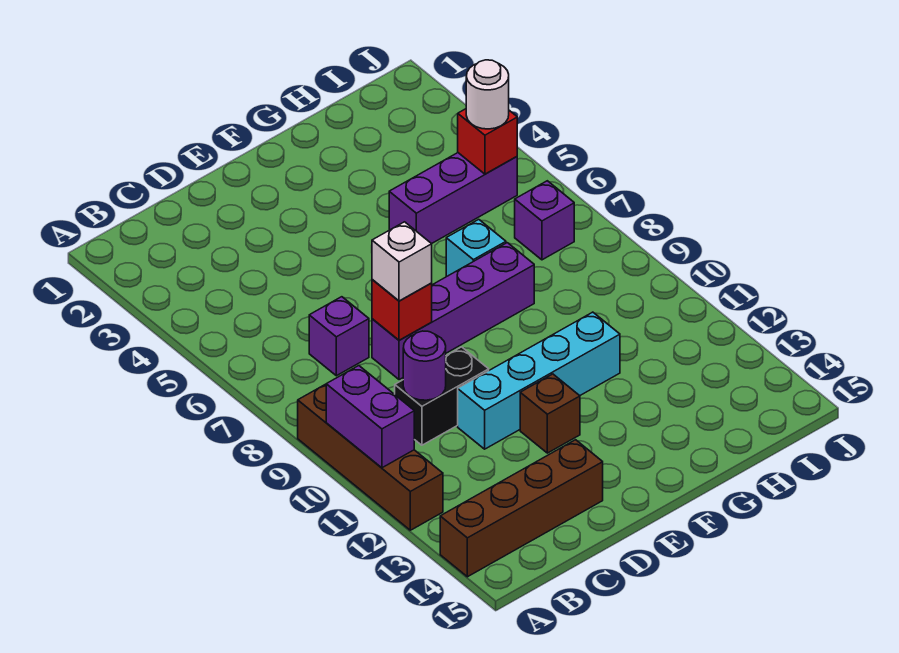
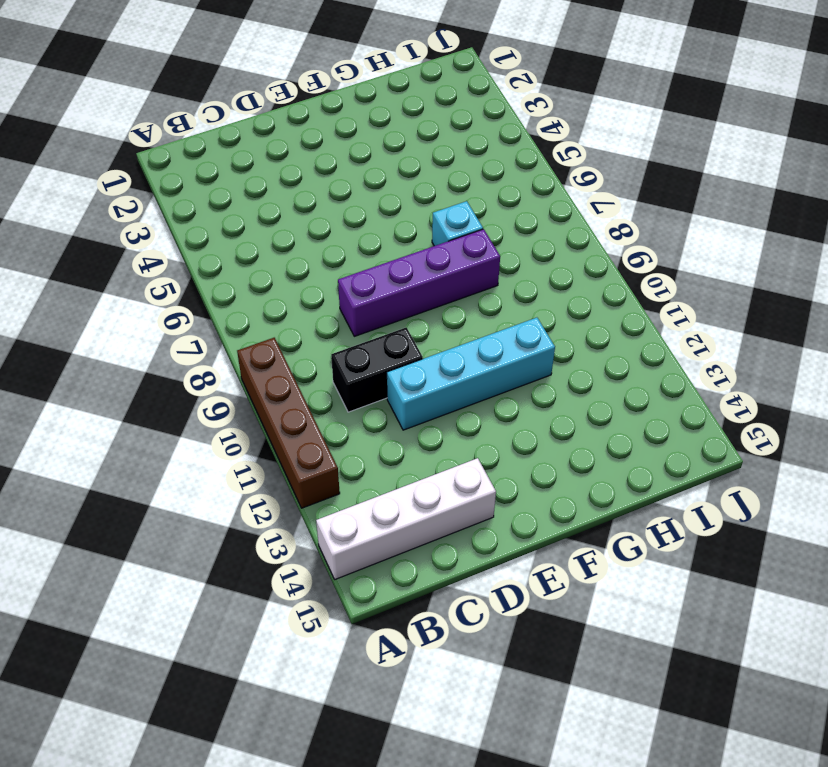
white brick A14:D14 level 1 -> brown brick A14:D14 level 1
none -> purple brick C7 level 1
none -> brown brick E12 level 1
none -> purple brick G5:I5 level 1

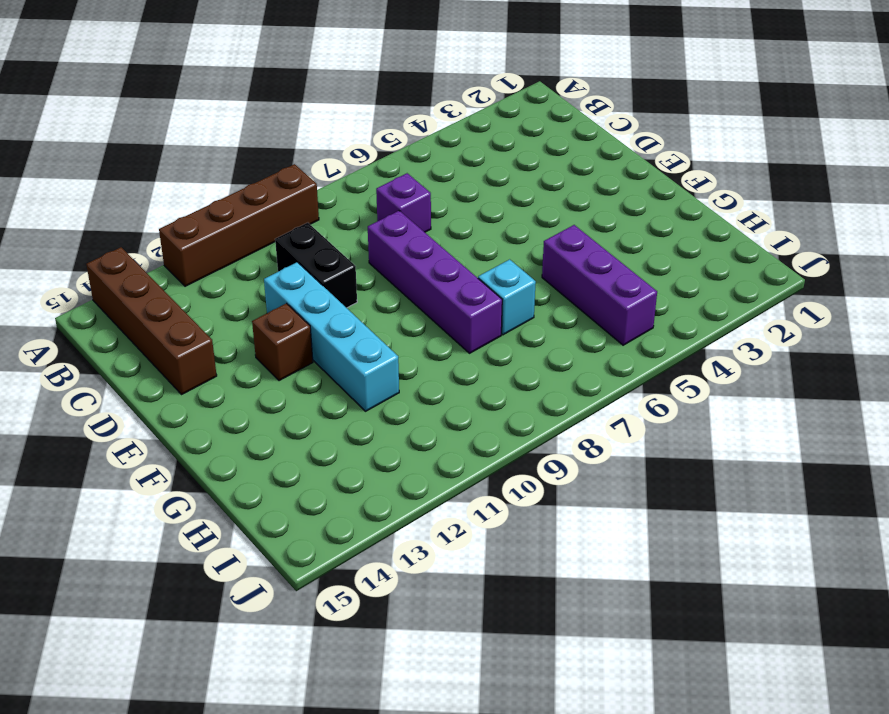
none -> purple brick I7 level 1
none -> purple brick A10:A11 level 2
none -> purple round brick C10 level 2

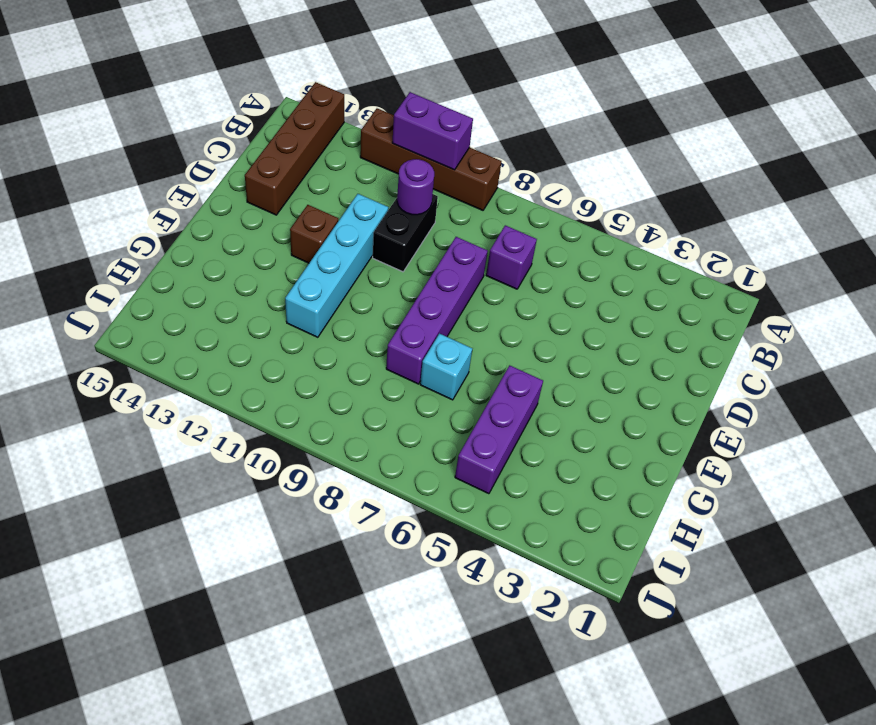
none -> purple brick I7 level 1
none -> red brick D8 level 2
none -> red brick I5 level 2

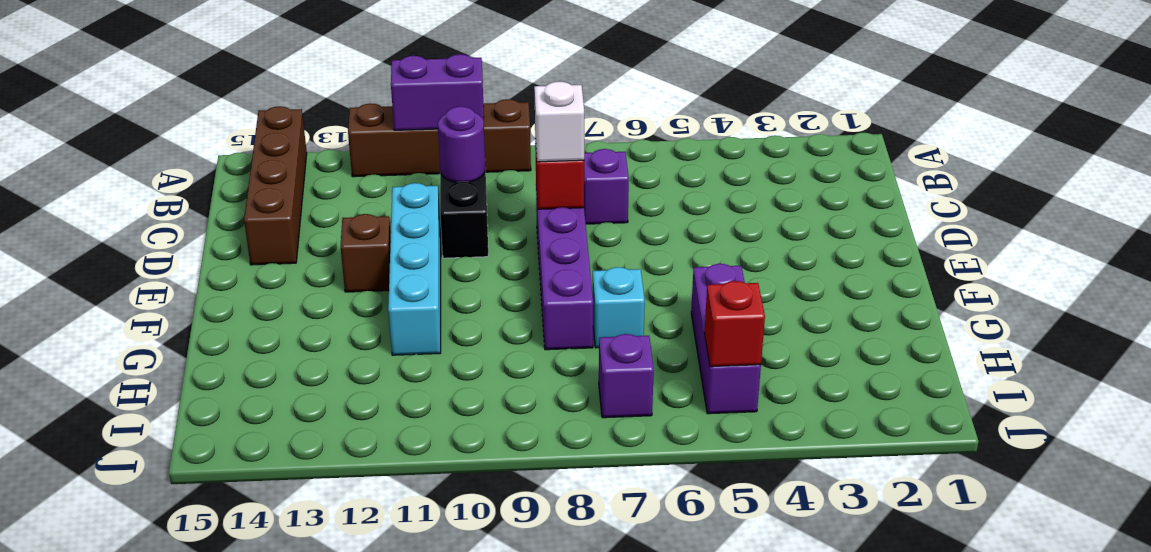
none -> white round brick I5 level 3

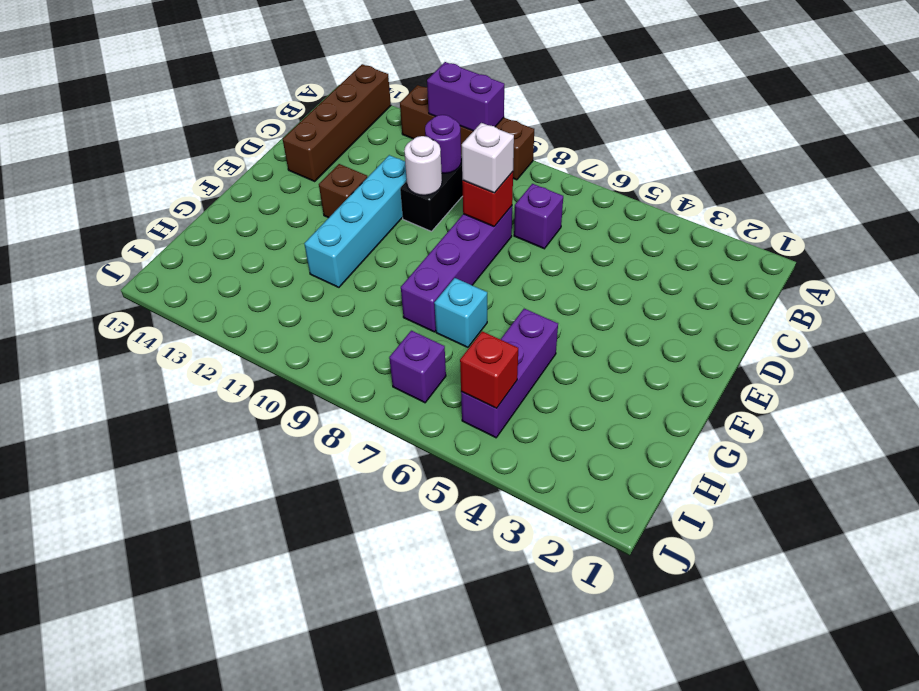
white round brick D10 level 2 -> white round brick I5 level 3

